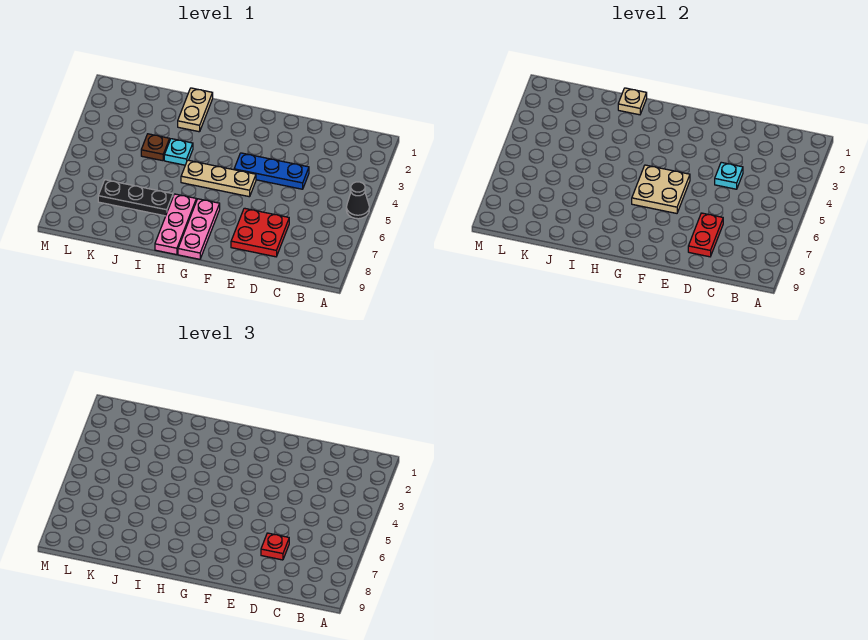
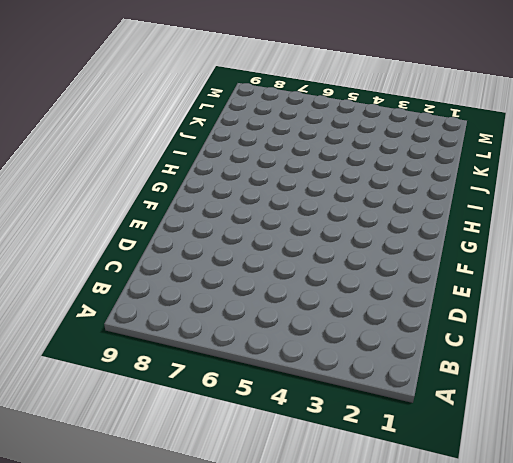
none -> black cone A5 level 1
none -> blue plate D4:F4 level 1
none -> red plate D7:E8 level 1

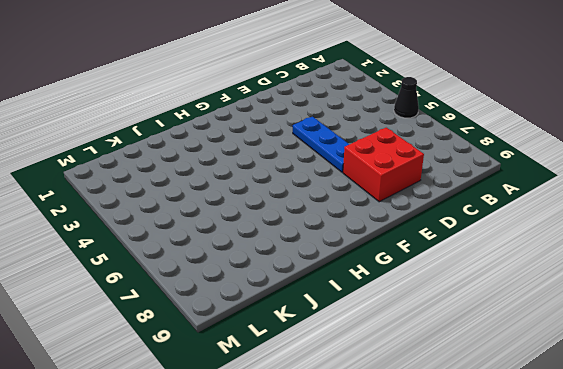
red brick D7:E8 level 1 -> red plate D7:E8 level 1
blue plate E4:E6 level 1 -> blue plate D4:F4 level 1
none -> tan plate F5:H5 level 1
none -> pink plate G7:G9 level 1
none -> pink plate H7:H9 level 1

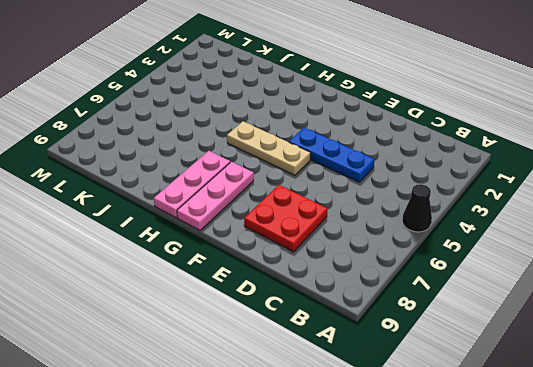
none -> tan plate I1:I2 level 1
none -> cyan plate I4 level 1
none -> black plate I7:K7 level 1

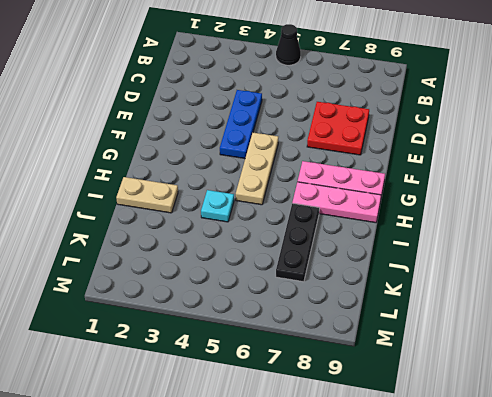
none -> brown plate J4 level 1
none -> cyan plate D4 level 2
none -> red plate D7:D8 level 2

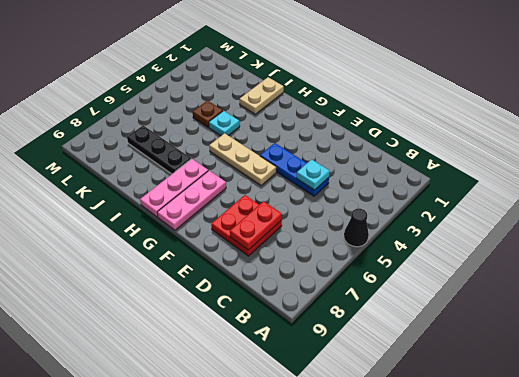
none -> tan plate F5:G6 level 2
none -> tan plate I1 level 2
none -> red plate D7 level 3

